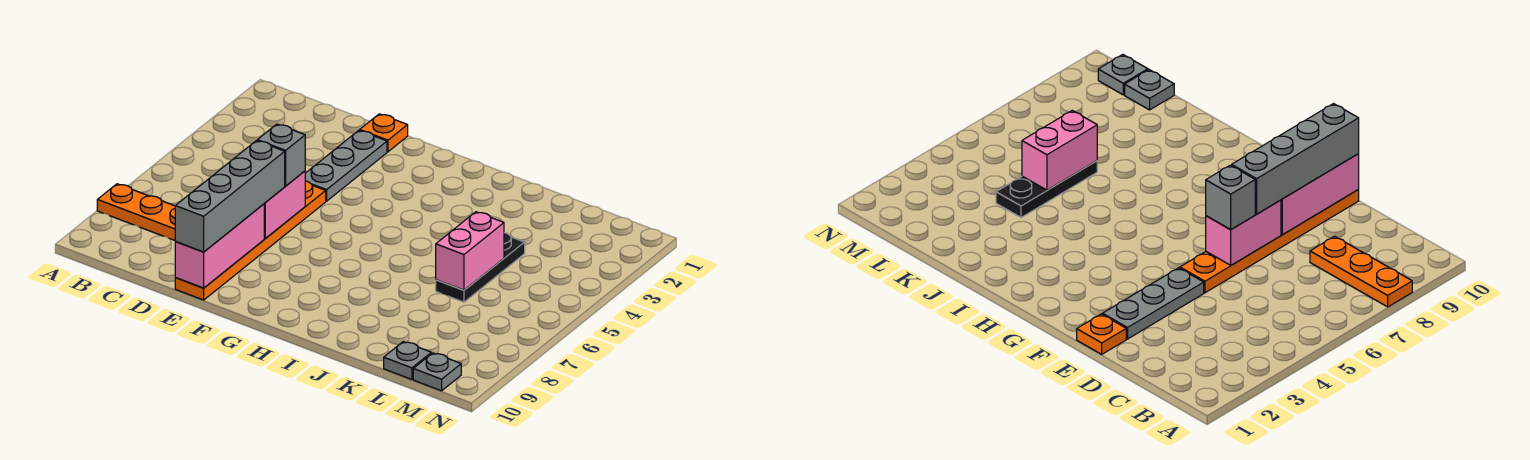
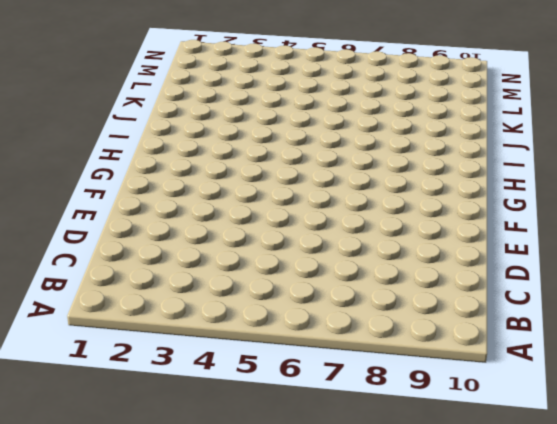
none -> orange plate A8:C8 level 1
none -> orange plate E1 level 1
none -> grey plate E2:E4 level 1

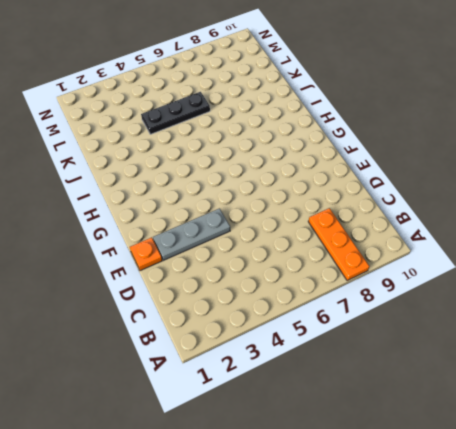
none -> orange plate E5:E10 level 1
none -> grey plate L10 level 1
none -> grey plate M10 level 1

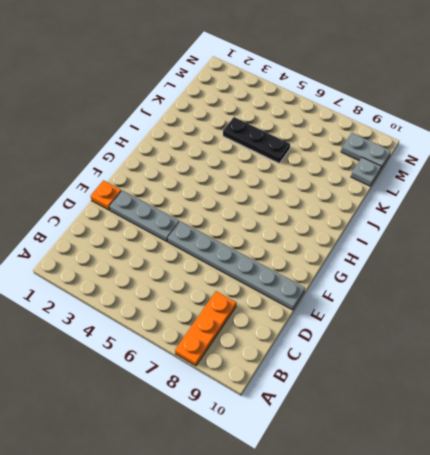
grey plate E5:E10 level 1 -> orange plate E5:E10 level 1
grey plate M9:M10 level 1 -> grey plate M10 level 1
none -> pink brick E6:E7 level 2
none -> pink brick E8:E10 level 2
none -> pink brick K5:K6 level 2

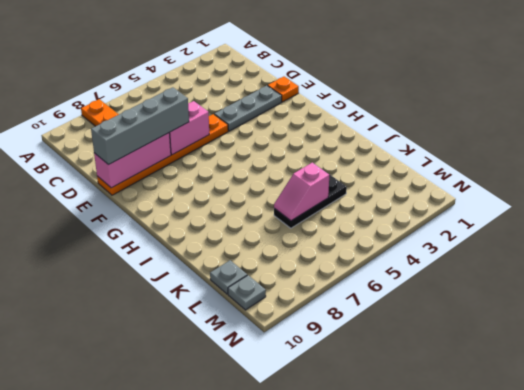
pink slope K5:K6 level 2 top 5 -> pink brick K5:K6 level 2
none -> grey brick E6 level 3

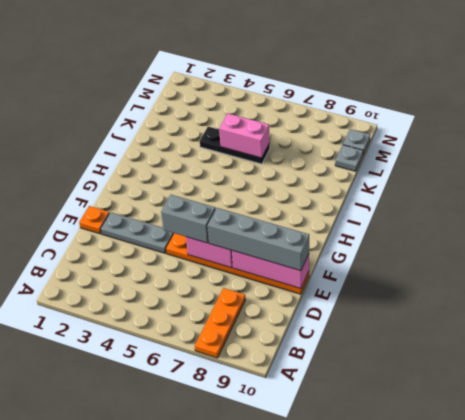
grey brick E5:E6 level 3 -> grey brick E6 level 3

